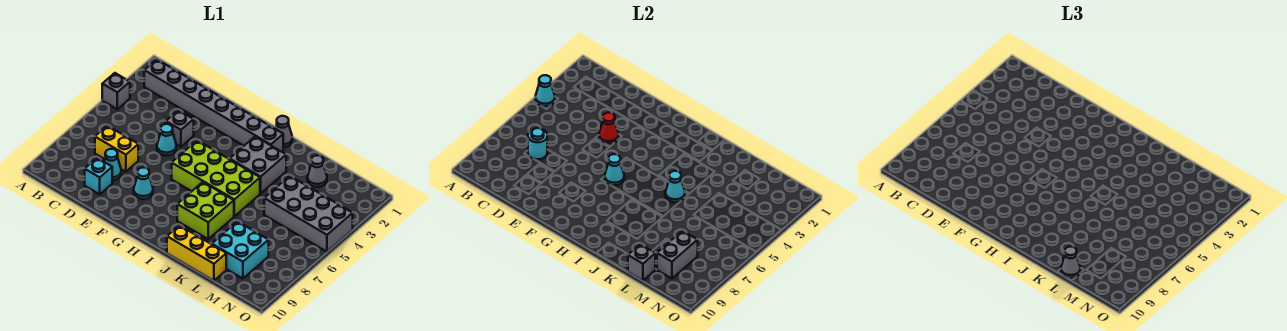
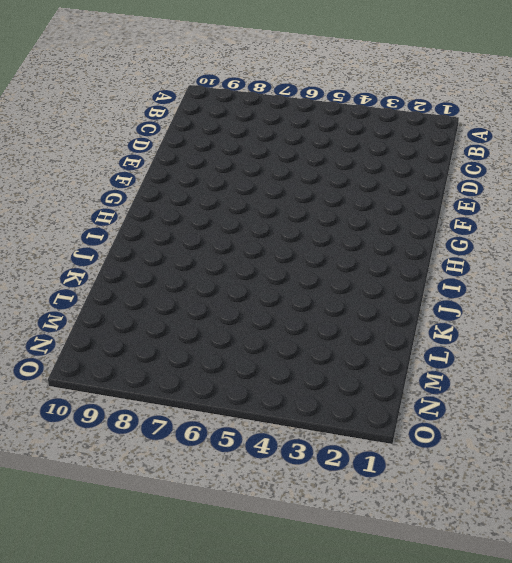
none -> grey brick A4 level 1
none -> grey brick B2:I2 level 1
none -> yellow brick C7:D7 level 1

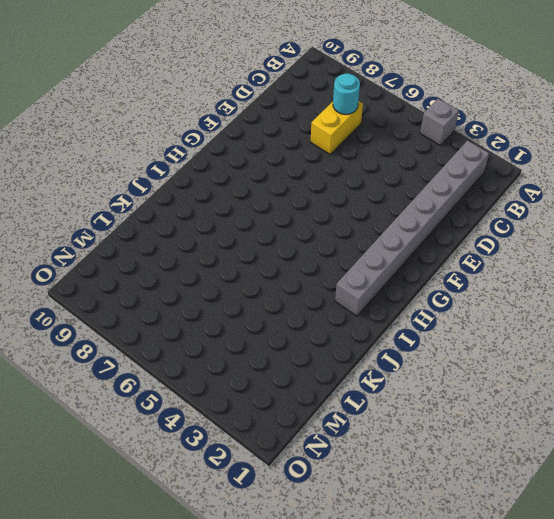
none -> cyan cone D8 level 1
none -> cyan brick D9 level 1
none -> grey brick E4 level 1

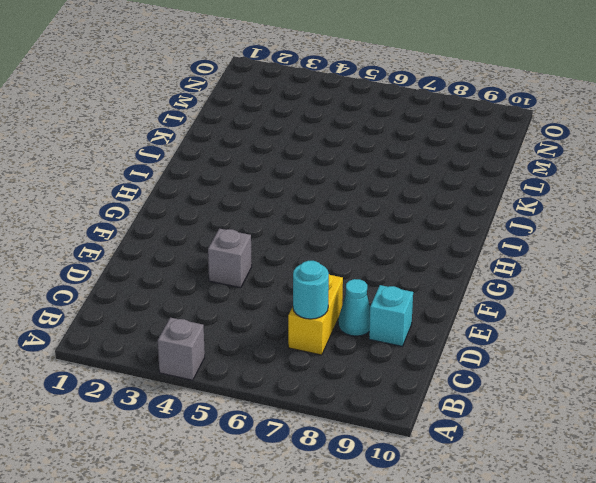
none -> grey brick B2:I2 level 1
none -> cyan cone E5 level 1
none -> cyan cone F8 level 1

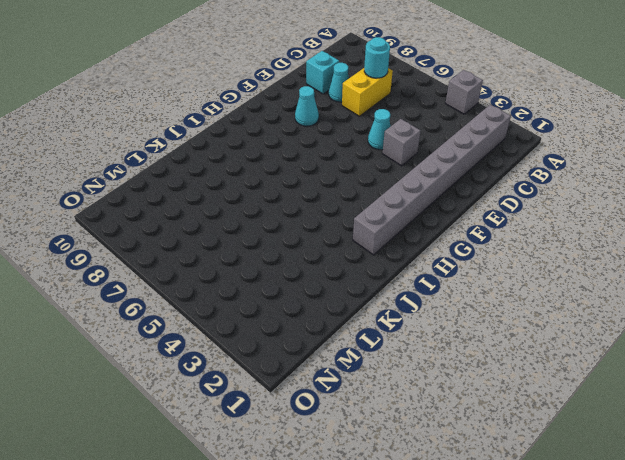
none -> lime brick G5:J6 level 1
none -> grey cone I1 level 1
none -> grey brick I3:J4 level 1

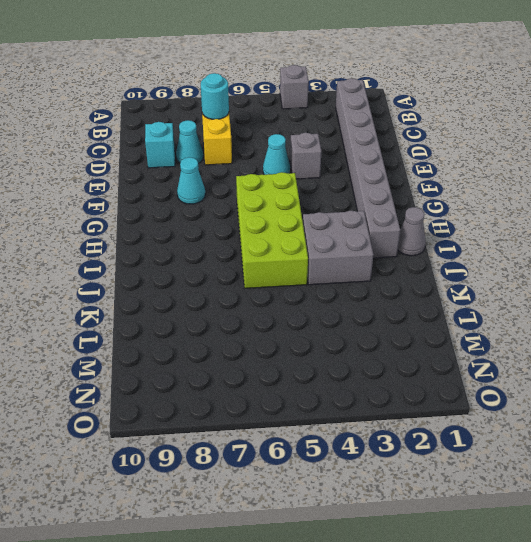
none -> lime brick I7:J8 level 1
none -> yellow brick J10:L10 level 1
none -> grey cone L2 level 1

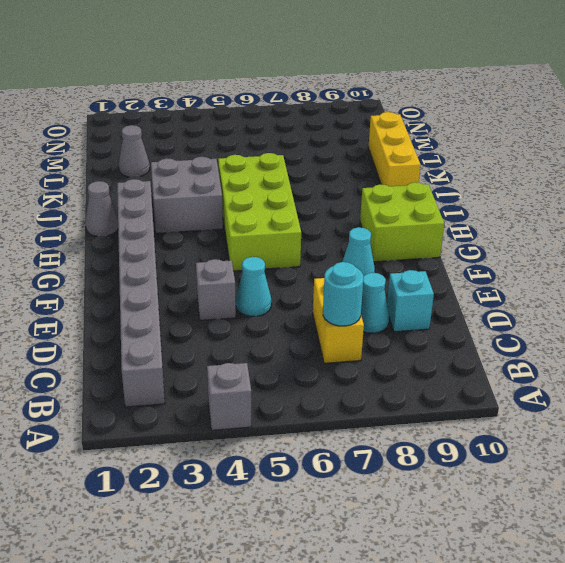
lime brick G9:H10 level 1 -> lime brick I7:J8 level 1
none -> grey brick L4:O5 level 1
none -> cyan brick L8:M9 level 1
none -> cyan cone A4 level 2

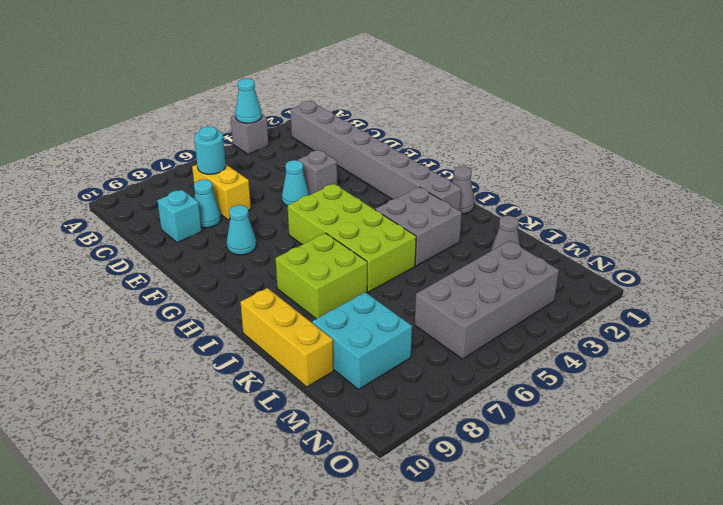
grey brick M3:N6 level 1 -> grey brick L4:O5 level 1
none -> red cone E4 level 2
none -> cyan cone G6 level 2
none -> cyan cone J5 level 2

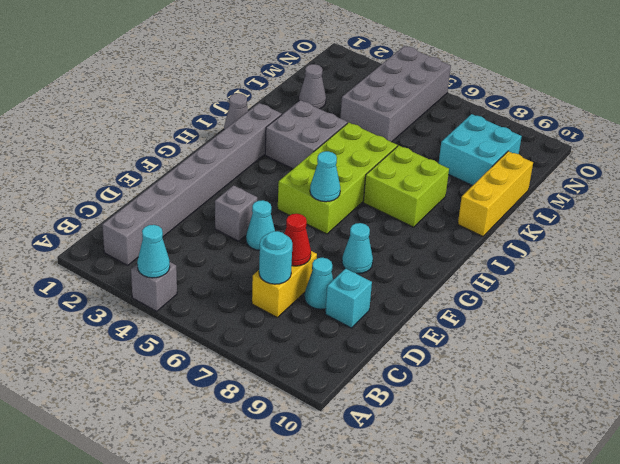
red cone D7 level 2 -> red cone E4 level 2
none -> cyan cone J5 level 2
none -> grey brick L10 level 2
none -> grey brick M8:M9 level 2

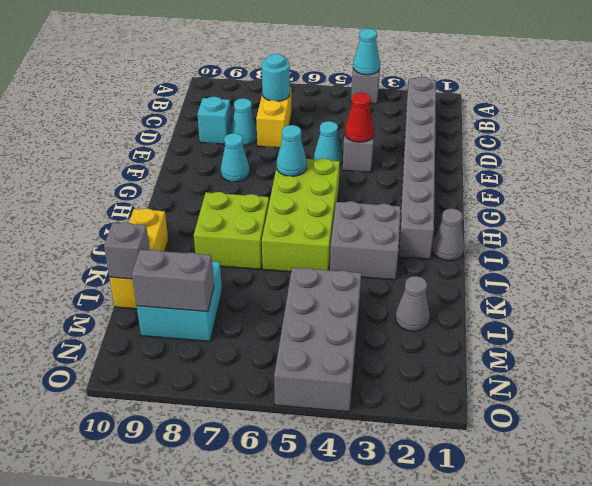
none -> cyan cone J5 level 2
none -> grey cone L10 level 3

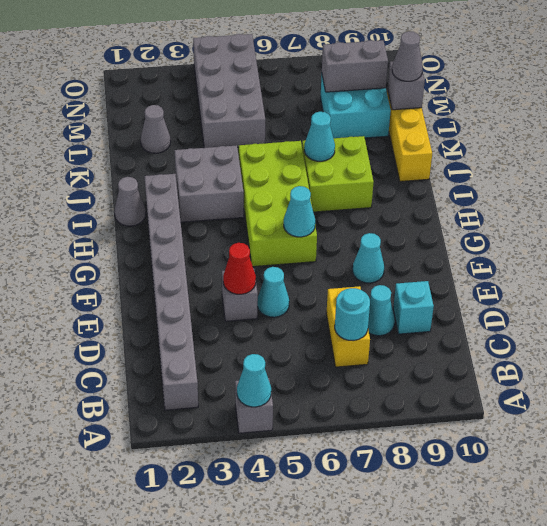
cyan cone J7 level 2 -> cyan cone J5 level 2

